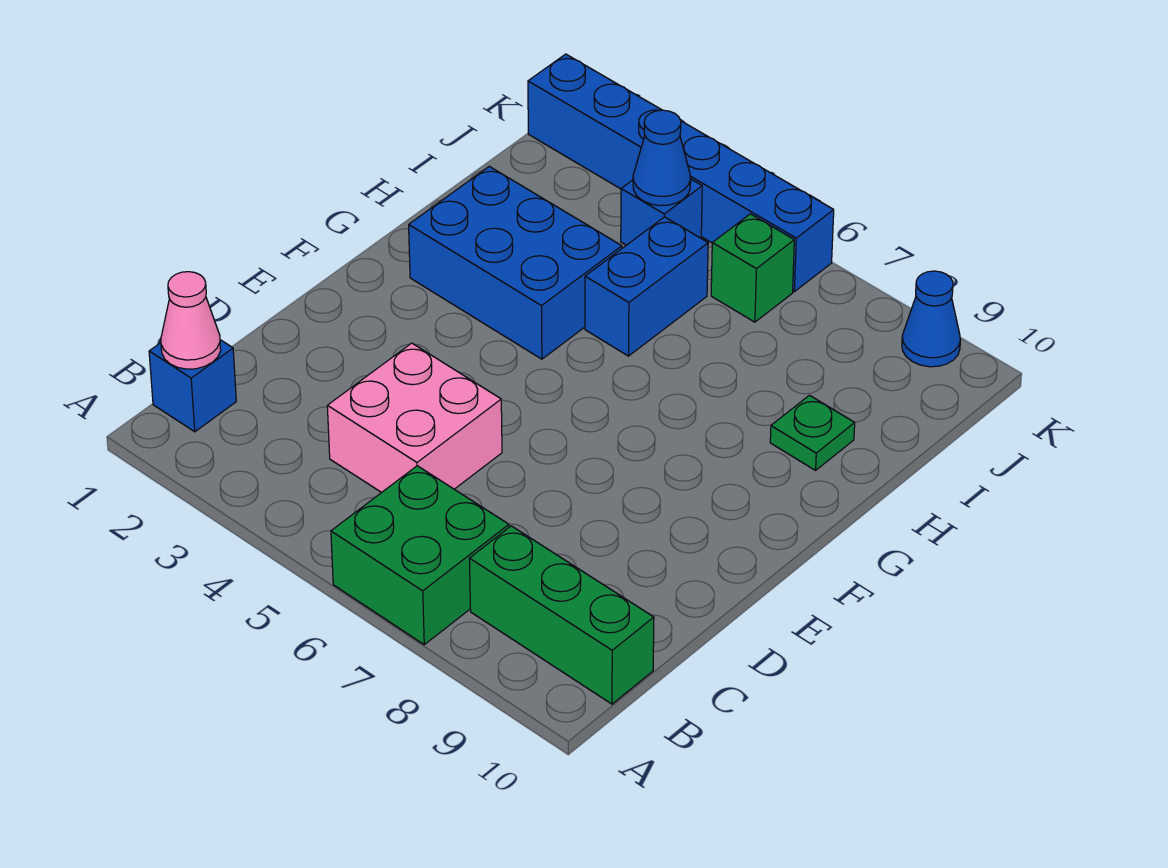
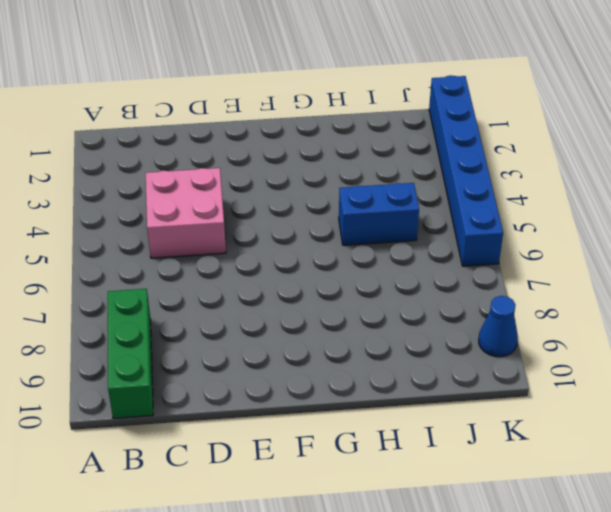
none -> green brick A6:B7 level 1
none -> blue brick B1 level 1
none -> blue brick G2:H4 level 1

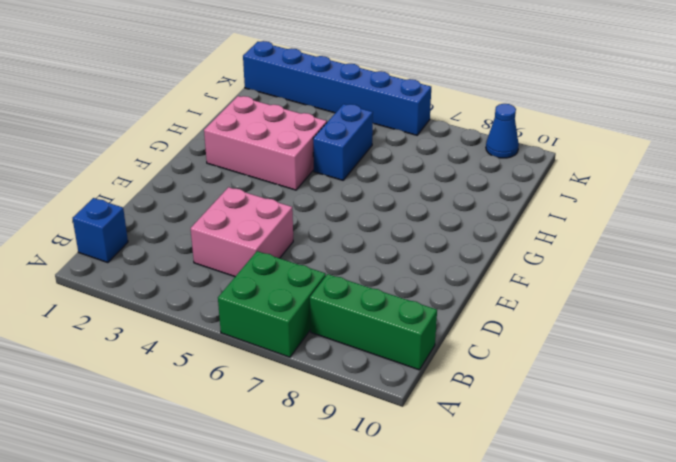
pink brick G2:H4 level 1 -> blue brick G2:H4 level 1
none -> green plate H9 level 1
none -> blue brick J4 level 1
none -> green brick J6 level 1

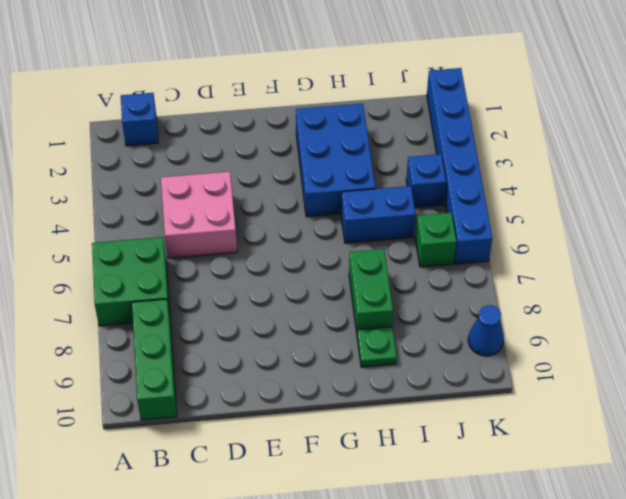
green brick H7:H8 level 1 -> none
none -> pink cone B1 level 2
none -> blue cone J4 level 2

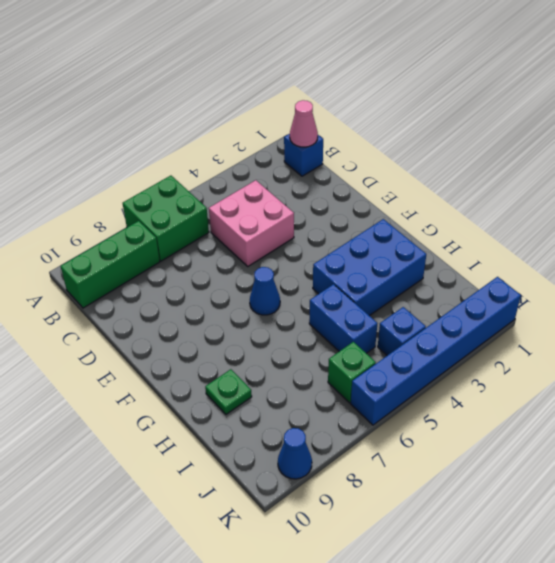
blue cone F6 level 1 -> blue cone J4 level 2

